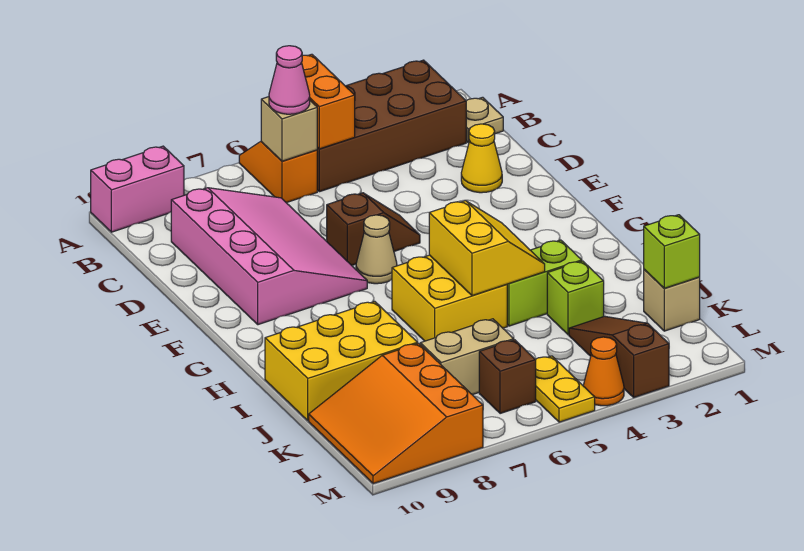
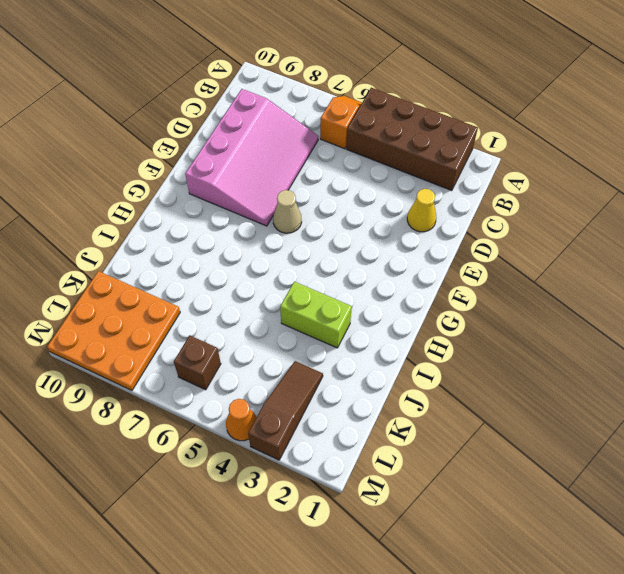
orange plate K8:M10 level 1 -> orange slope K8:M10 level 1 top 8
none -> pink brick A9:A10 level 1
none -> tan plate B1 level 1
none -> brown slope E5:E6 level 1 top 6

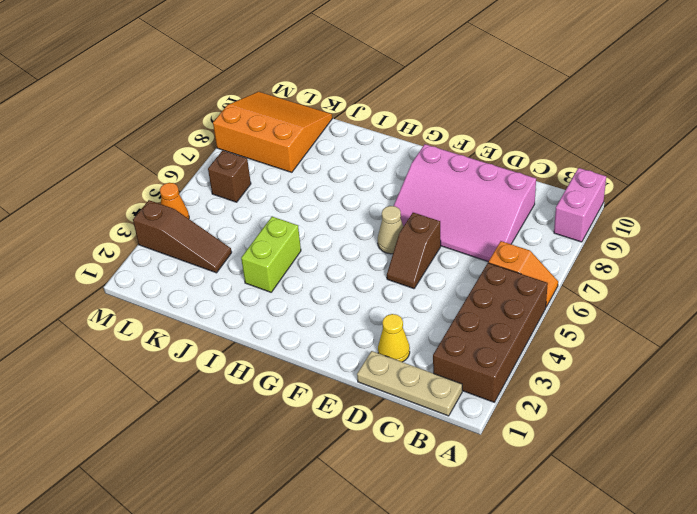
tan plate B1:D1 level 1 -> tan plate B1 level 1
none -> yellow brick H5:I6 level 1
none -> yellow brick I8:J10 level 1
none -> lime brick J3 level 1

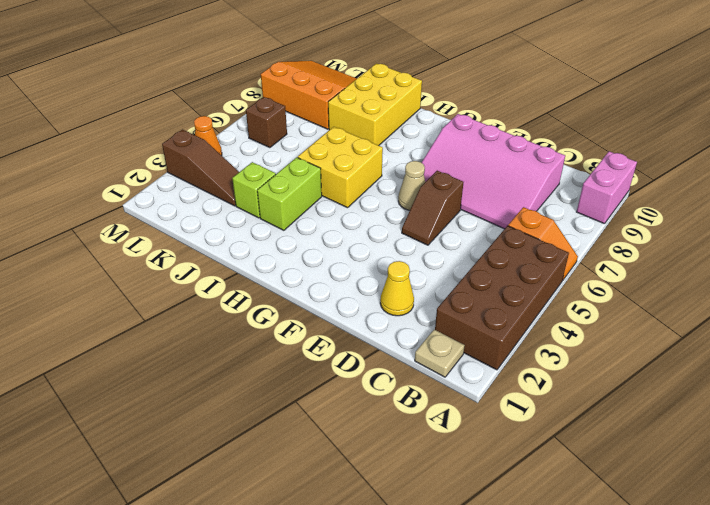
none -> tan brick K1 level 1
none -> tan brick K6:K7 level 1
none -> yellow plate L5:M5 level 1

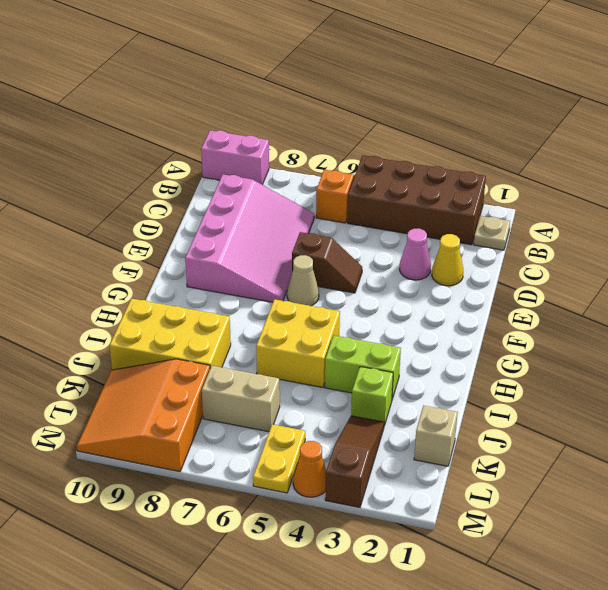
pink cone D3 level 1 -> pink cone B6 level 3
none -> brown brick L6 level 1
none -> orange brick A5:B5 level 2
none -> tan brick B6 level 2

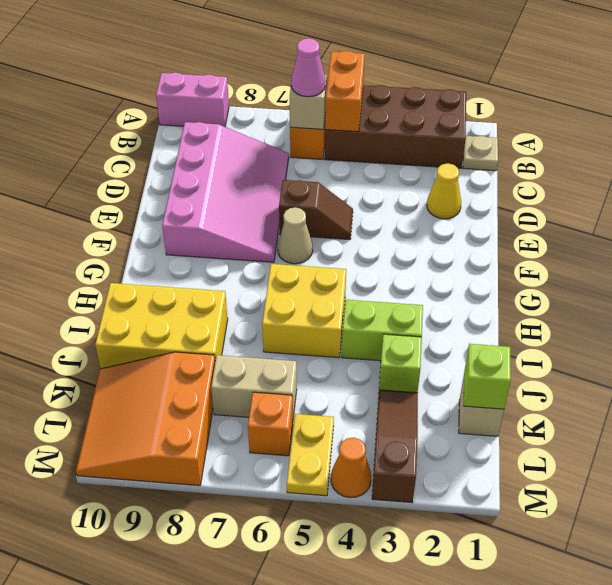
orange brick L6 level 1 -> brown brick L6 level 1
none -> yellow slope H4:I5 level 2 top 5

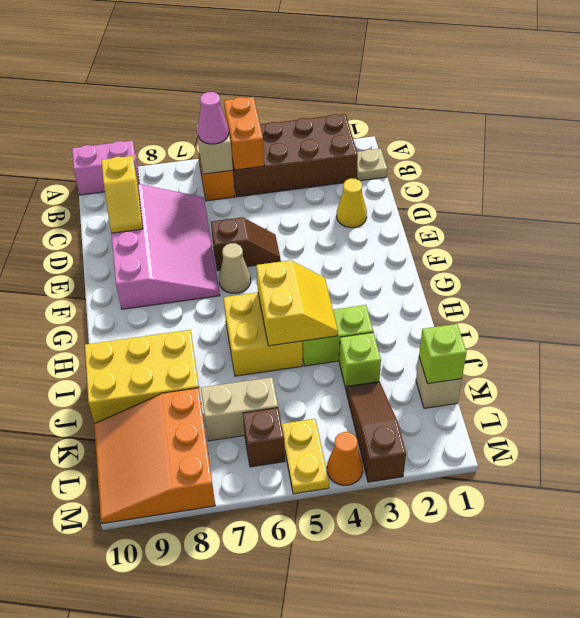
yellow slope C9:D9 level 2 top C -> none

